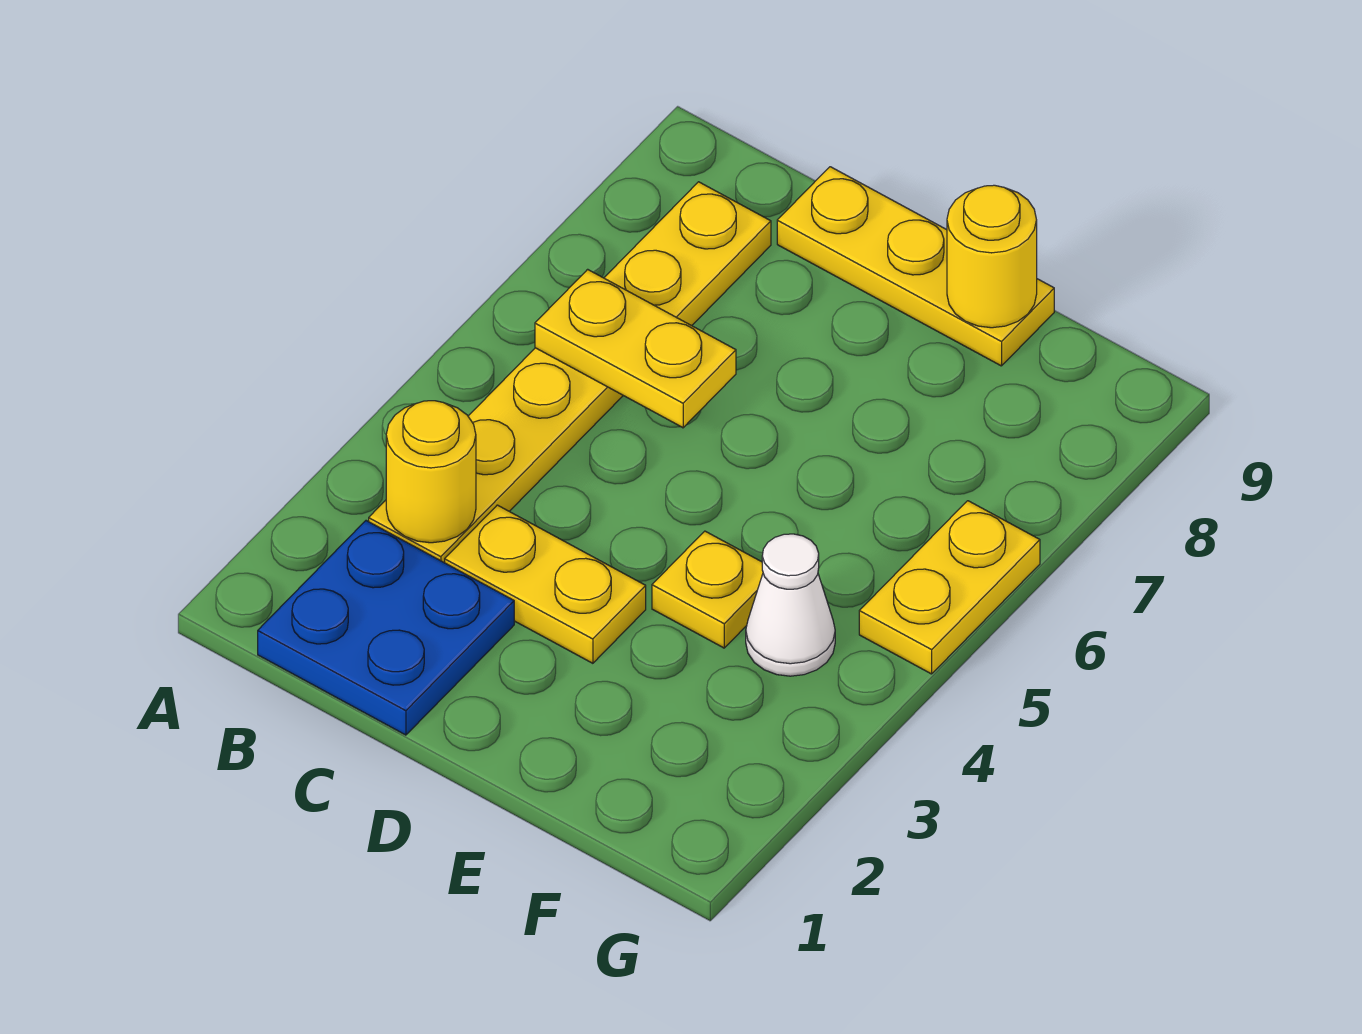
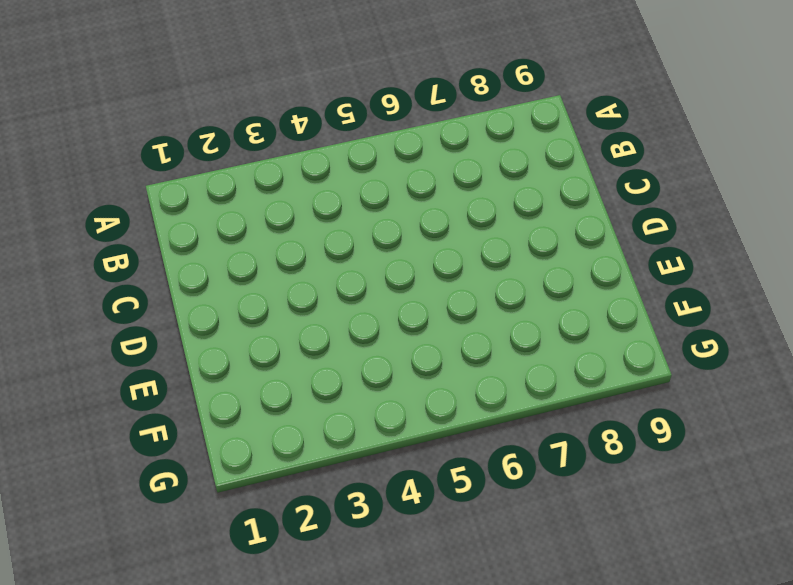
none -> blue plate B1:C2 level 1
none -> yellow plate B3:B8 level 1

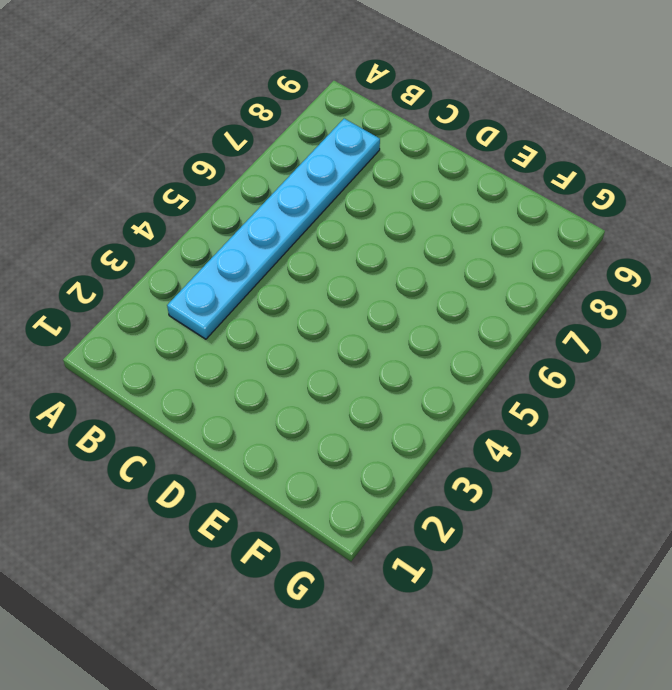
cyan plate B3:B8 level 1 -> yellow plate B3:B8 level 1
none -> blue plate B1:C2 level 1
none -> yellow plate C3:D3 level 1

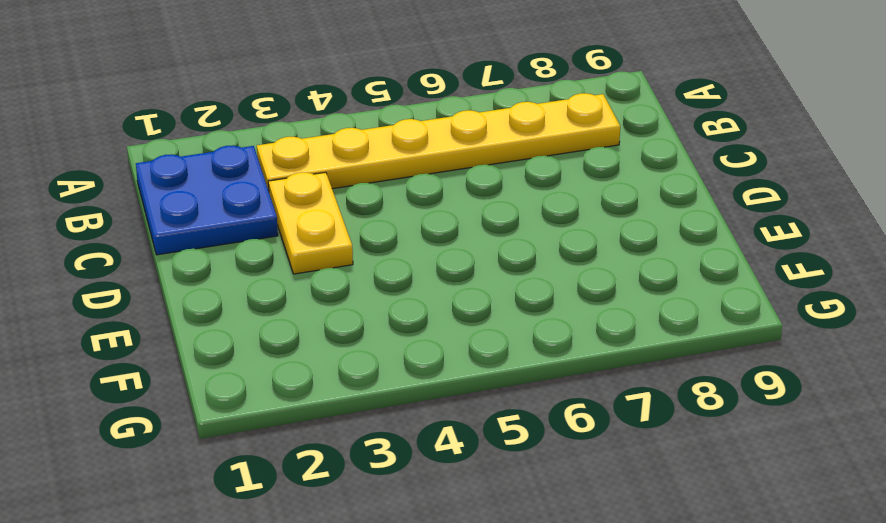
none -> yellow plate C9:E9 level 1
none -> yellow plate E4 level 1

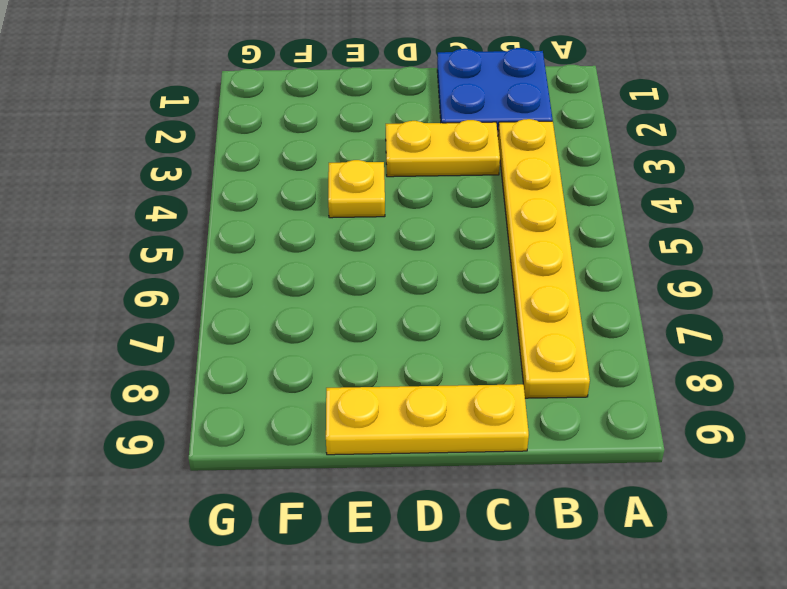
none -> white cone F4 level 1
none -> yellow plate G5:G6 level 1

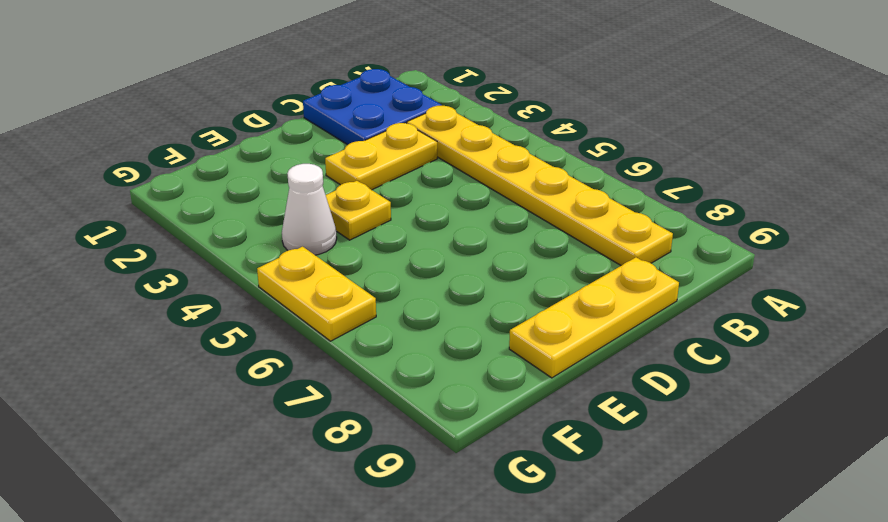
none -> yellow round brick B3 level 2
none -> yellow plate B6:C6 level 2

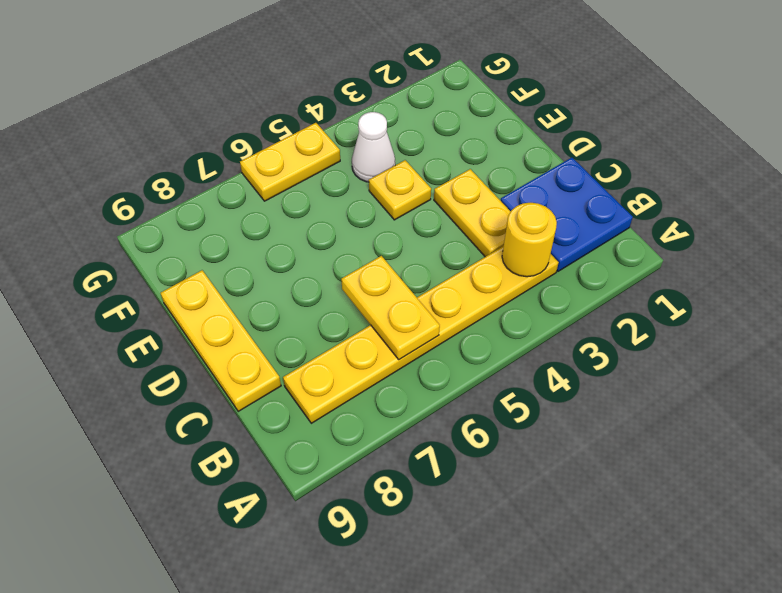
none -> yellow round brick E9 level 2

